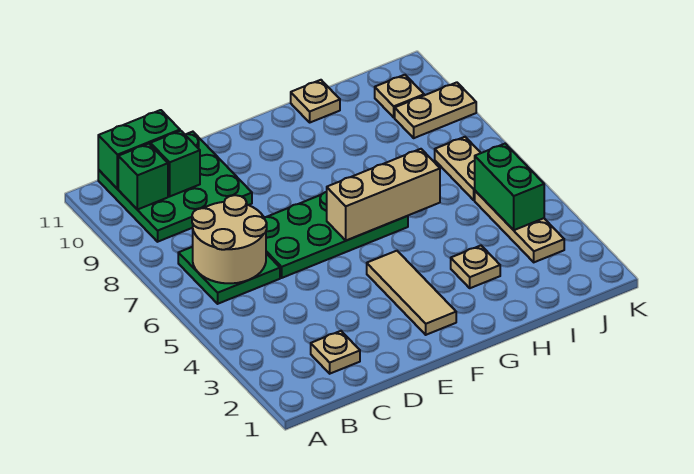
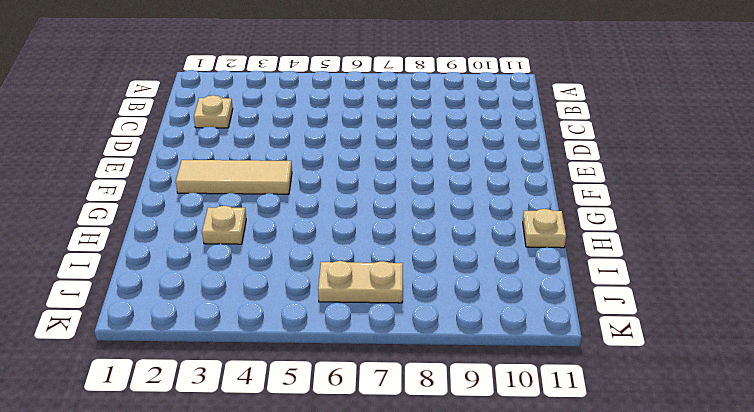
none -> green plate B6:C7 level 1
none -> green plate B9:D11 level 1
none -> green plate D6:G7 level 1

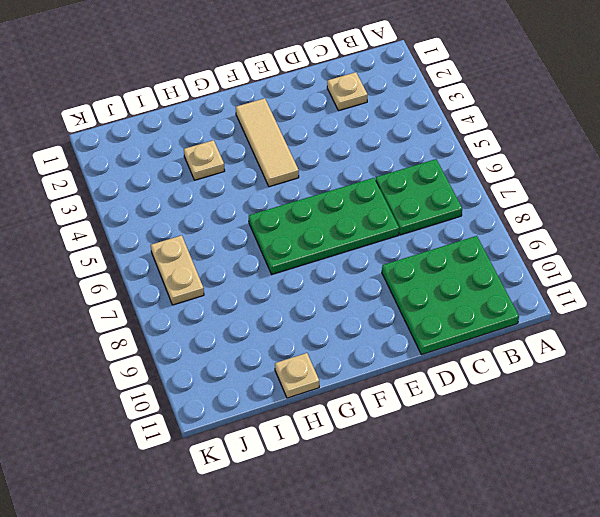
none -> tan plate J3:J5 level 1
none -> tan plate J9:K9 level 1
none -> tan plate J10 level 1

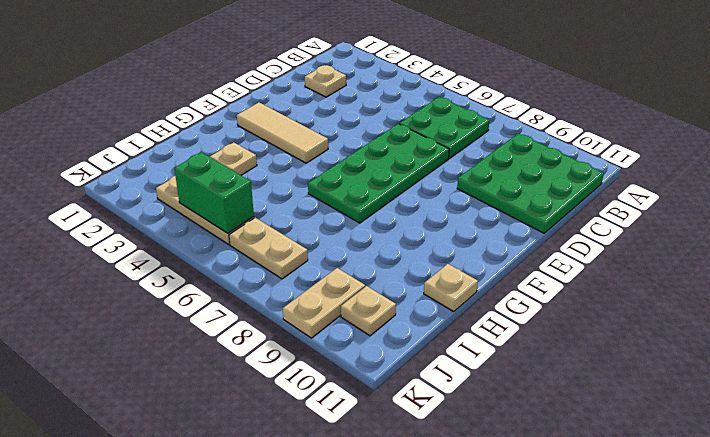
none -> tan round brick B6:C7 level 2
none -> green brick B10 level 2
none -> green brick B11:C11 level 2

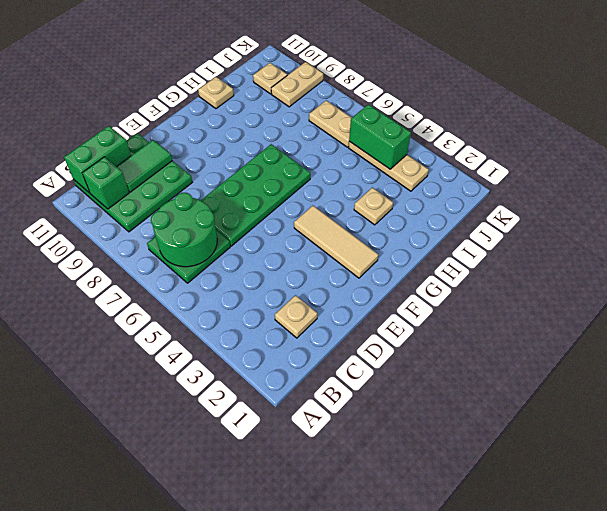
green round brick B6:C7 level 2 -> tan round brick B6:C7 level 2
green tile C10:D10 level 2 -> green brick C10 level 2
none -> tan brick F6:H6 level 2

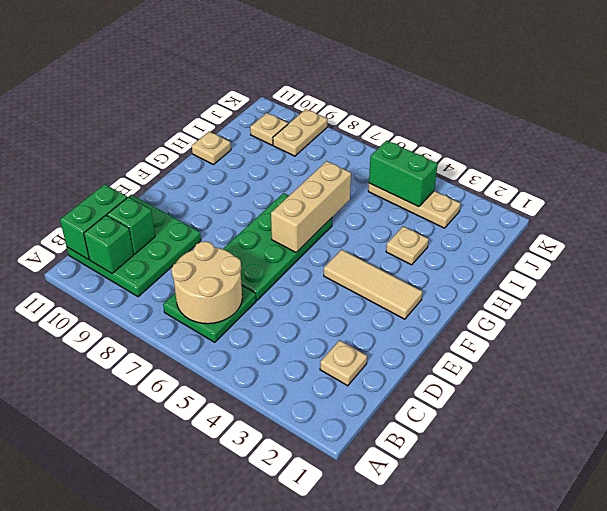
none -> tan plate J6:J7 level 1

